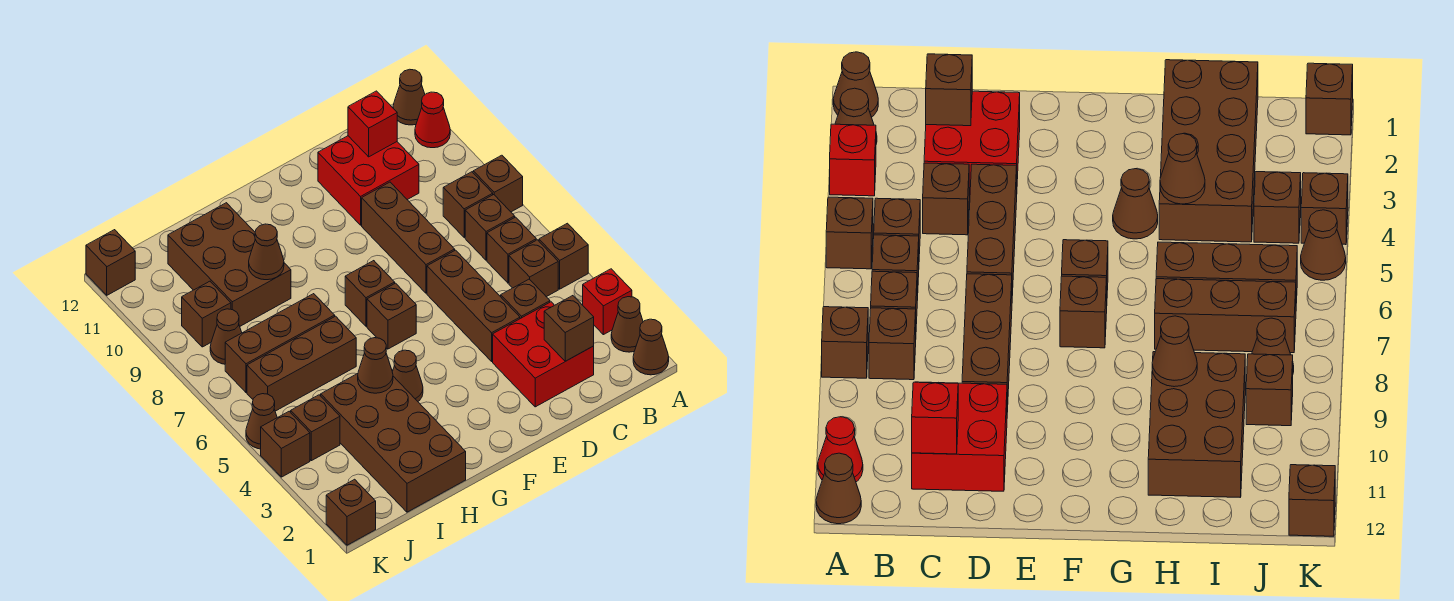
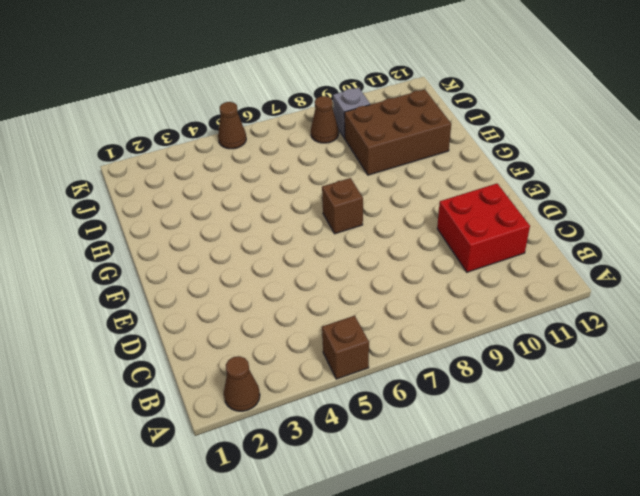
grey brick J9 level 1 -> brown brick J9 level 1
none -> brown cone A1 level 1
none -> red brick A3 level 1
none -> brown brick A8 level 1
none -> red cone A11 level 1

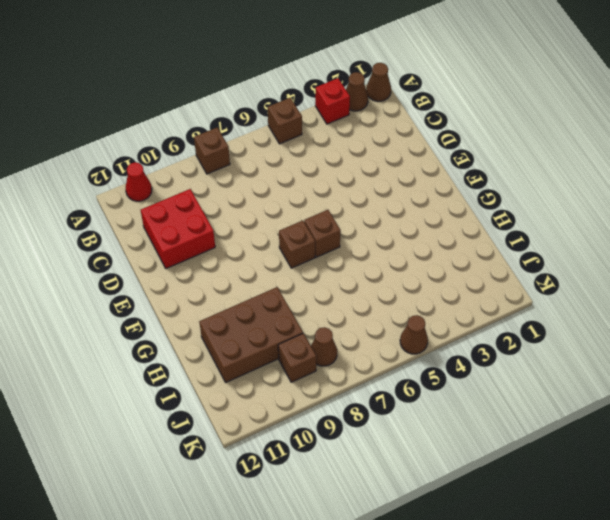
none -> brown cone A12 level 1
none -> brown brick B5 level 1
none -> brown brick B6 level 1
none -> brown brick B7 level 1

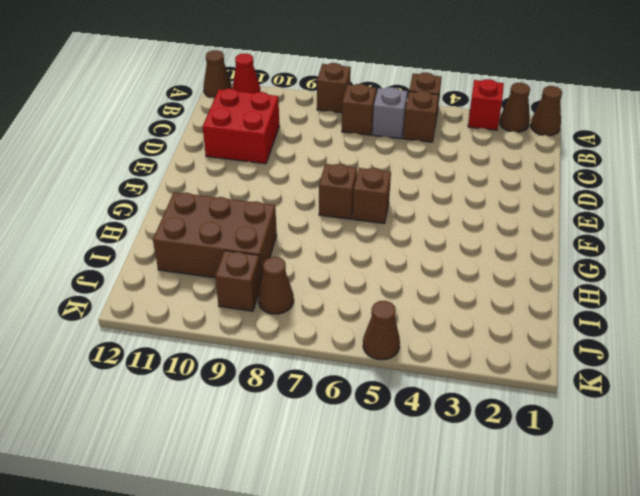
grey brick B6 level 1 -> brown brick B6 level 1
none -> brown brick B8 level 1
none -> red brick C2:D3 level 1
none -> brown brick C4 level 1
none -> brown brick D4:D6 level 1

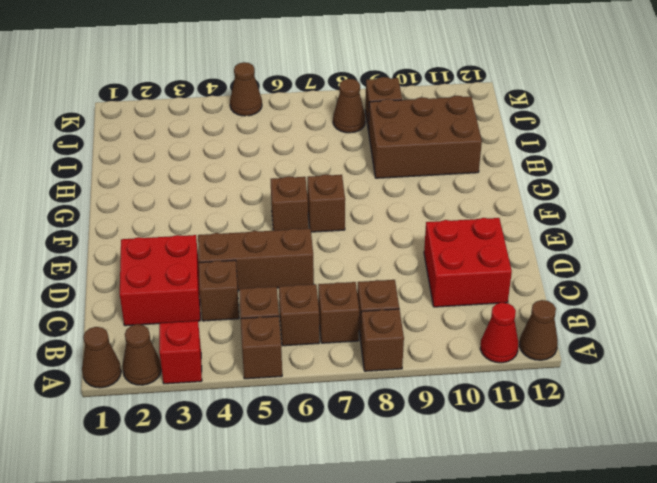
none -> brown brick D7:D9 level 1
none -> brown cone G4 level 1
none -> brown brick H1:I4 level 1
none -> brown brick H6:J6 level 1

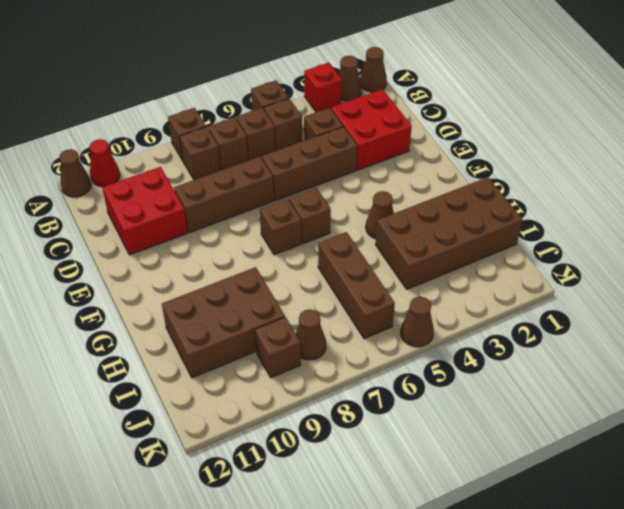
none -> brown brick H7:J7 level 1
none -> brown brick J4 level 1
none -> brown brick K1 level 1
none -> brown brick K4 level 1

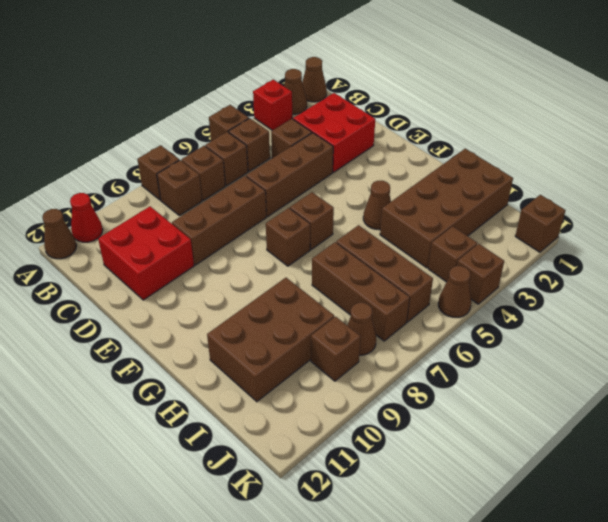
none -> brown brick K12 level 1
none -> brown brick C2 level 2
none -> red brick C11 level 2
none -> brown cone H4 level 2

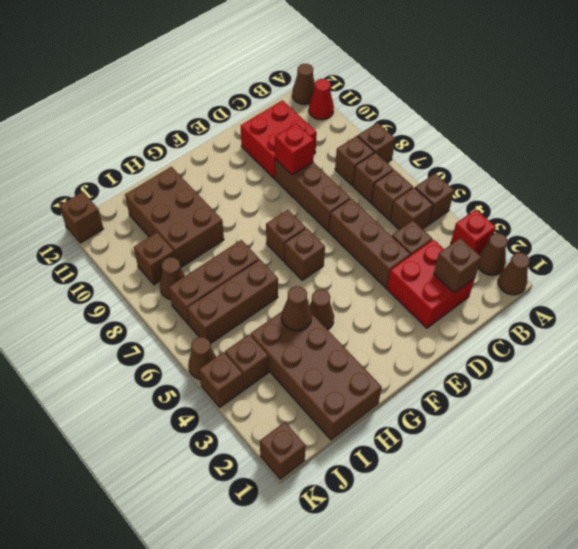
red brick D9 level 2 -> red brick C11 level 2
none -> brown cone H9 level 2

